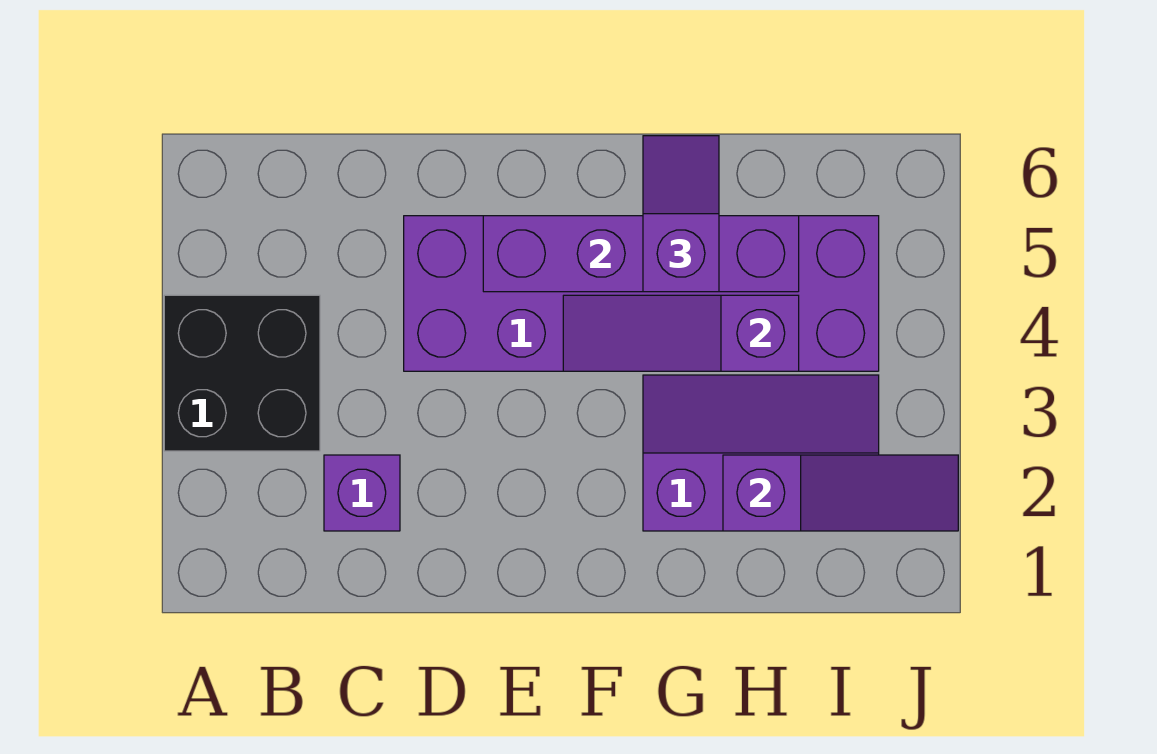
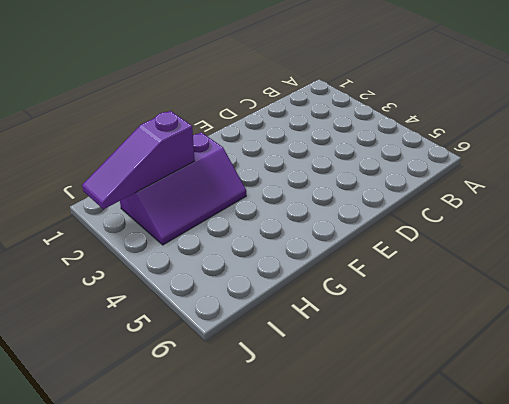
none -> black brick A3:B4 level 1
none -> purple brick C2 level 1

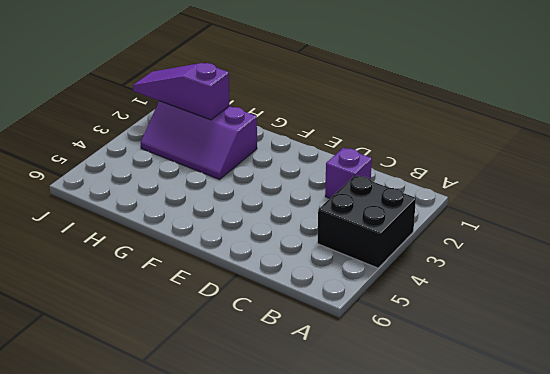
none -> purple brick D4:I5 level 1
none -> purple brick E5:H5 level 2

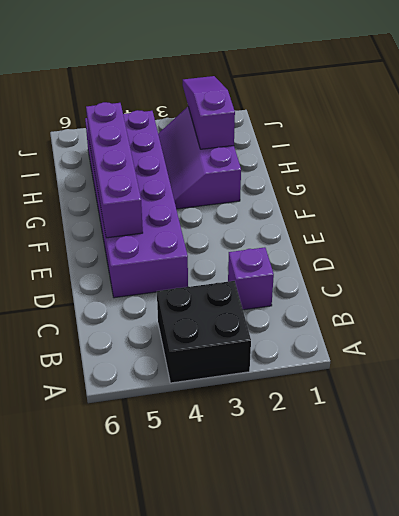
none -> purple slope F4:H4 level 2 top H
none -> purple slope G5:G6 level 3 top 5

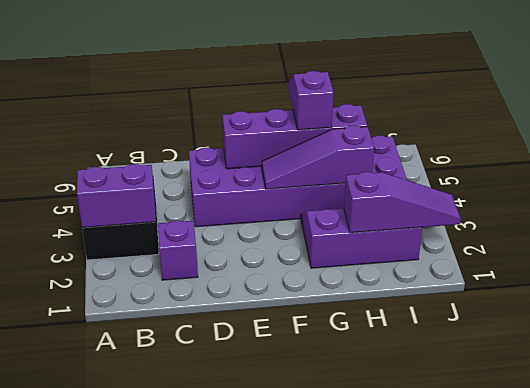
purple brick A3:B3 level 2 -> none

